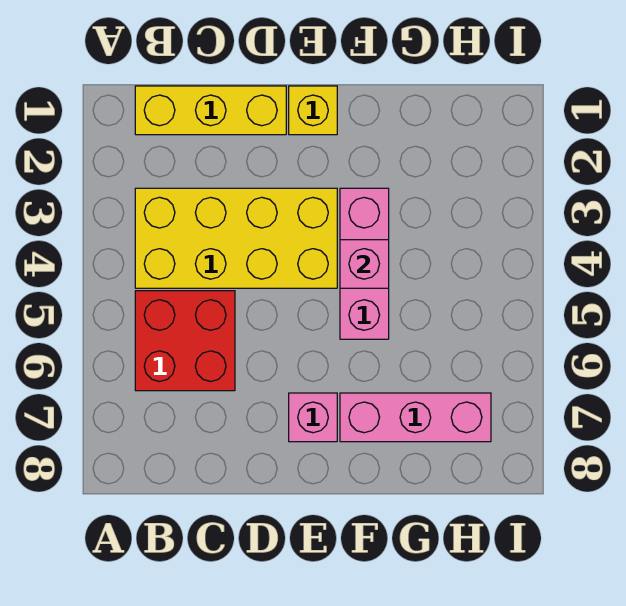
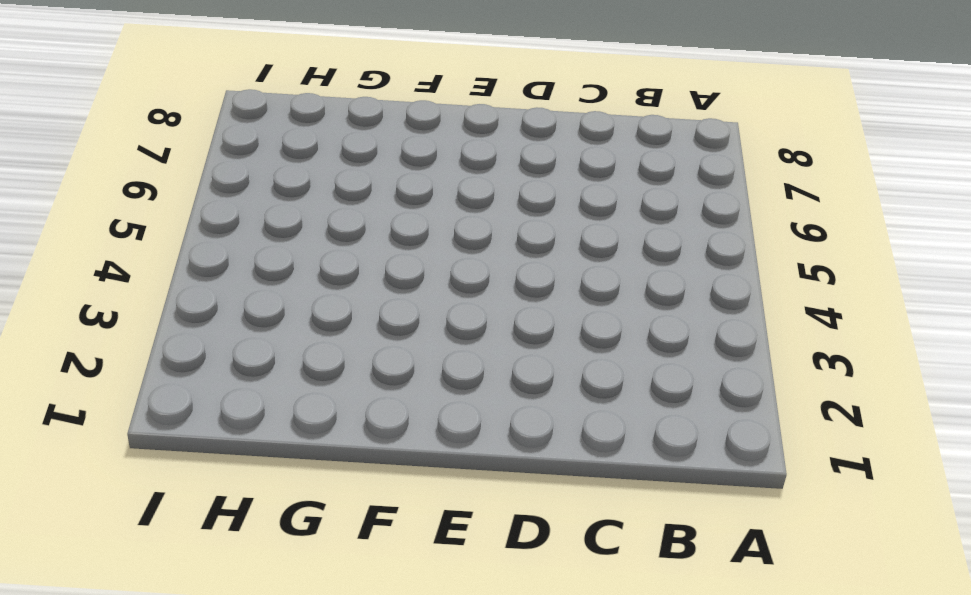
none -> yellow brick B1:D1 level 1
none -> yellow brick B3:E4 level 1

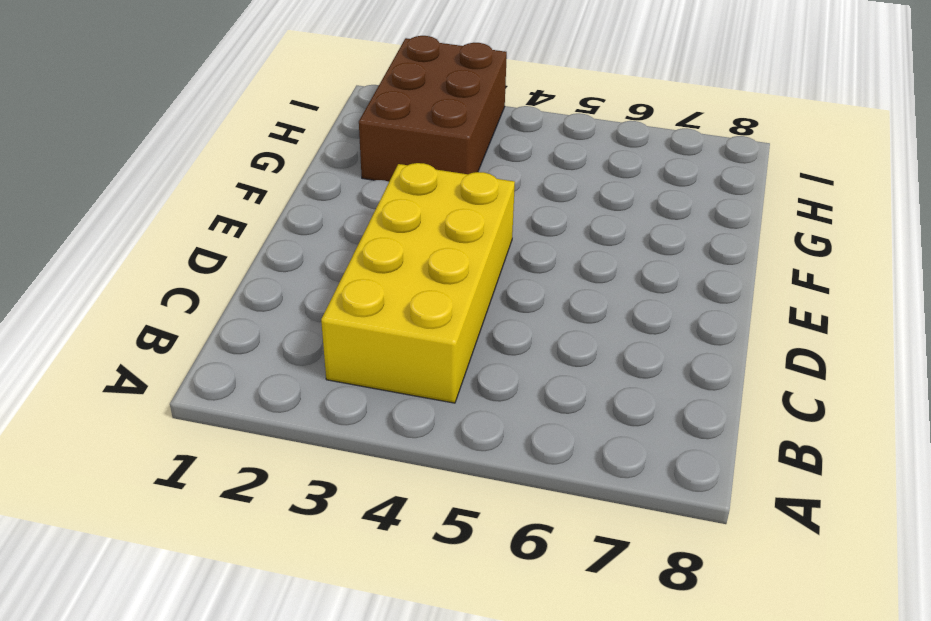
brown brick G2:I3 level 1 -> none
none -> yellow brick B1:D1 level 1
none -> red brick B5:C6 level 1

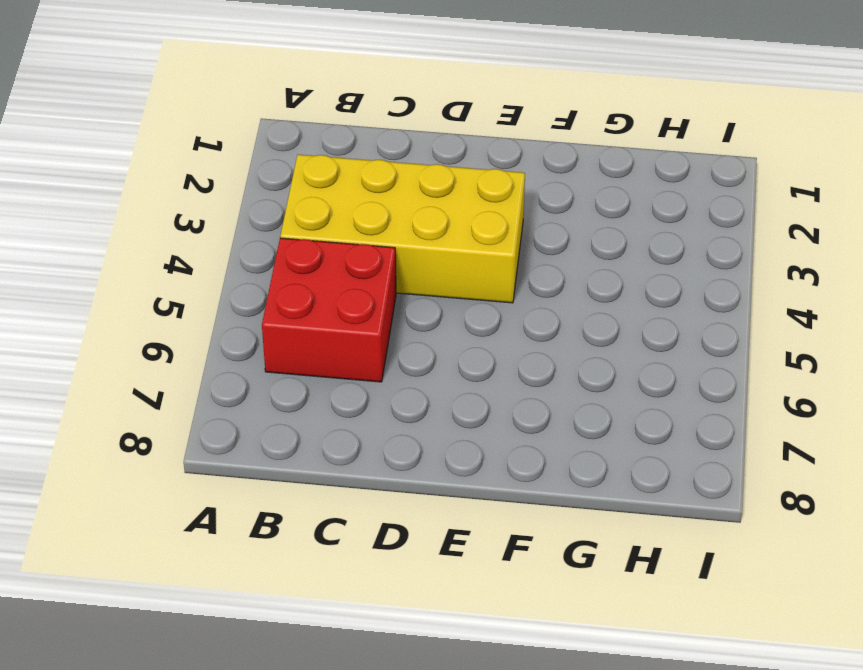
none -> yellow brick B1:D1 level 1
none -> yellow brick E1 level 1

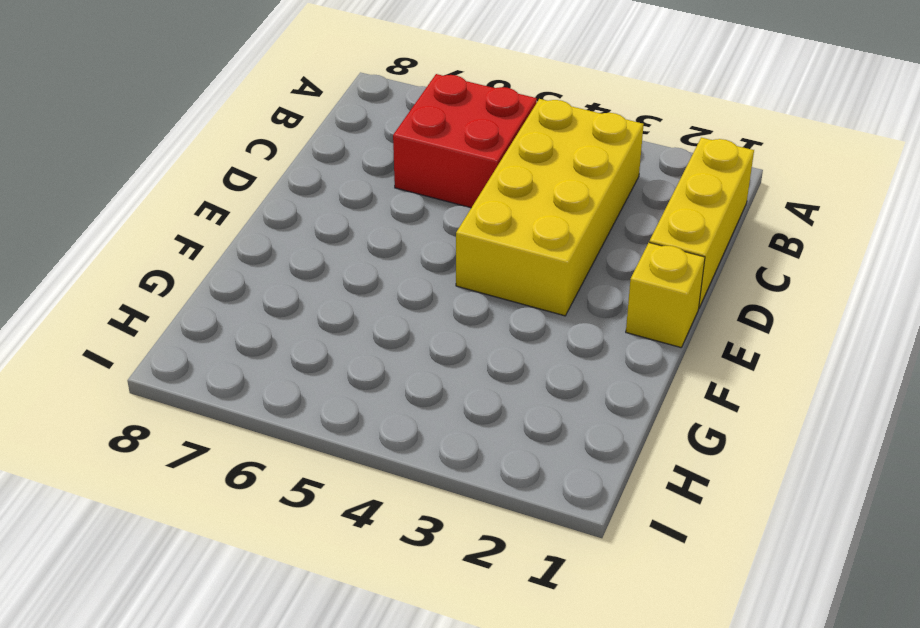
none -> pink brick E7 level 1
none -> pink brick F3:F5 level 1

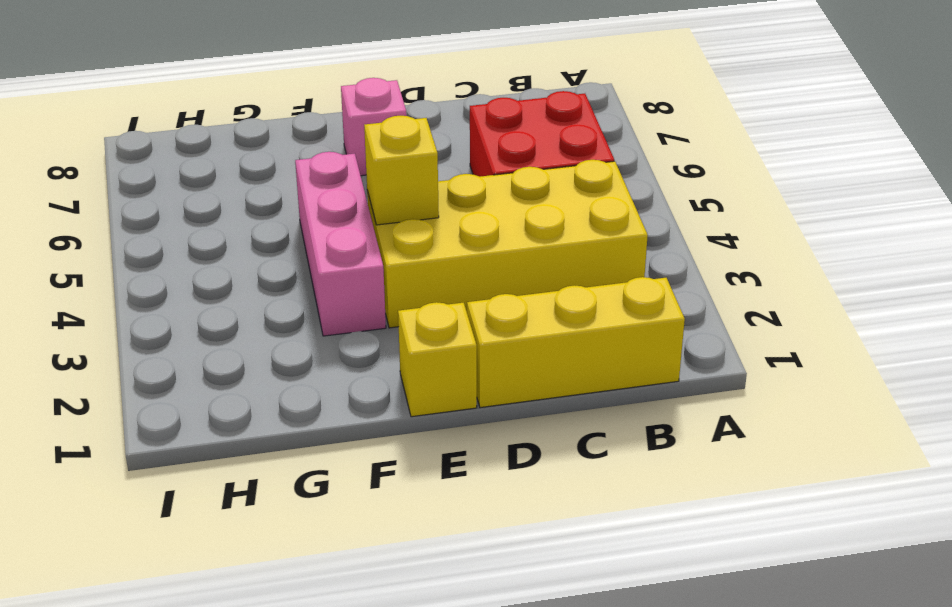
yellow brick E4 level 2 -> none
none -> pink brick F7:H7 level 1
none -> pink brick F4 level 2

